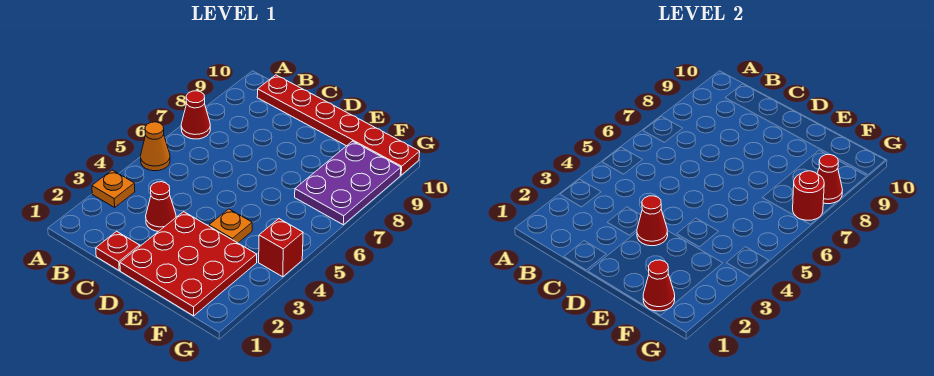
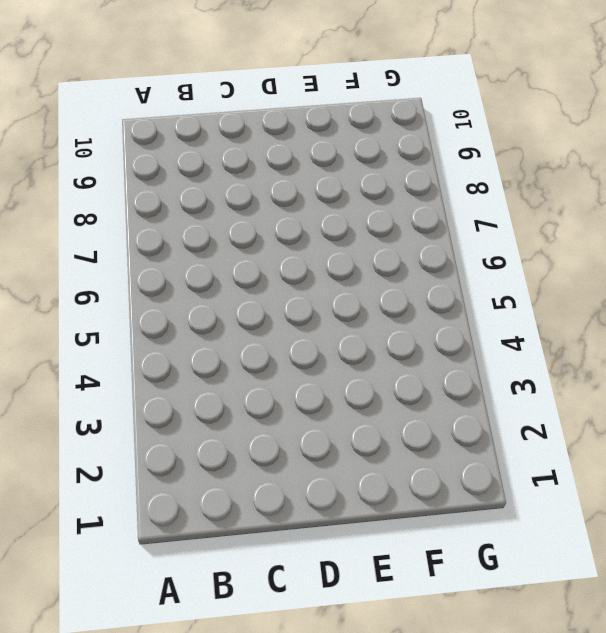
none -> orange plate A3 level 1
none -> orange cone A5 level 1
none -> red cone A7 level 1

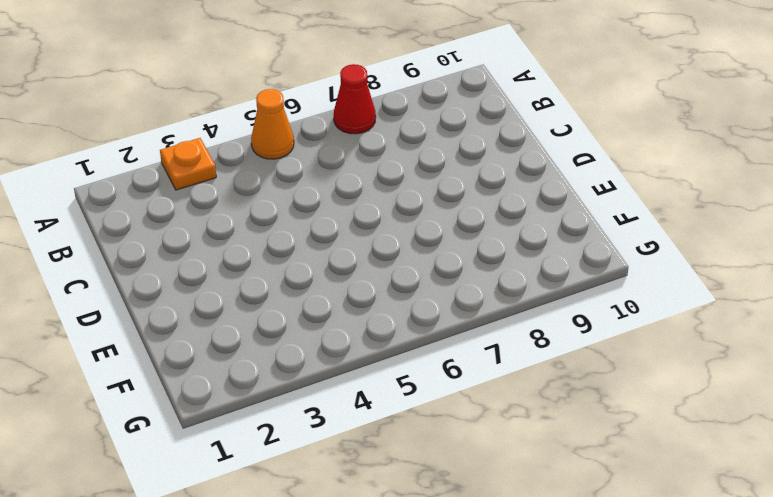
none -> red plate B10:G10 level 1
none -> red plate C1 level 1
none -> red cone C3 level 1

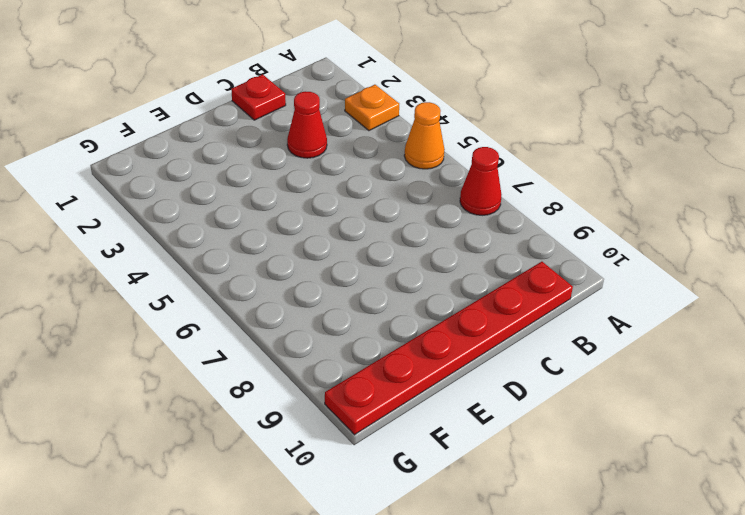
none -> red plate D1:F3 level 1
none -> orange plate E4 level 1
none -> purple plate F7:G9 level 1

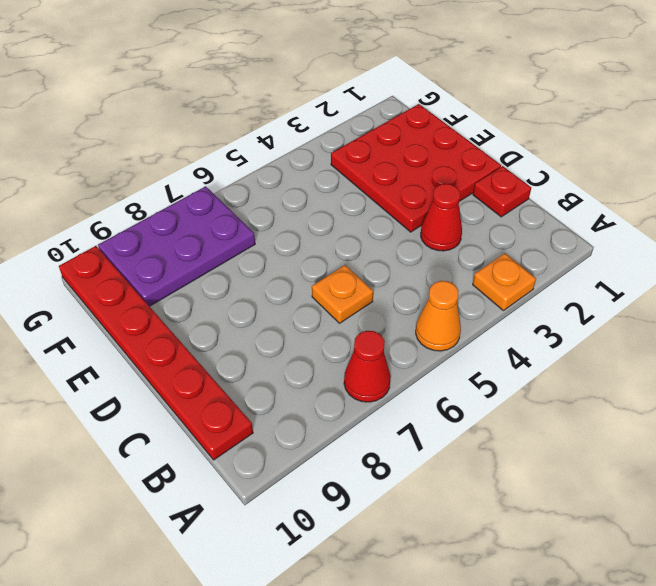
orange plate C6 level 1 -> orange plate E4 level 1
none -> red brick G4 level 1
none -> red cone D3 level 2
none -> red cone F1 level 2

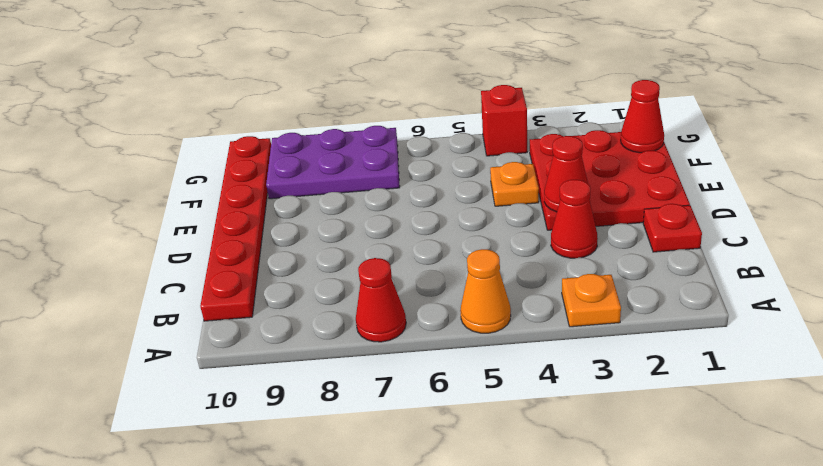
none -> red round brick G7 level 2
none -> red cone G8 level 2

